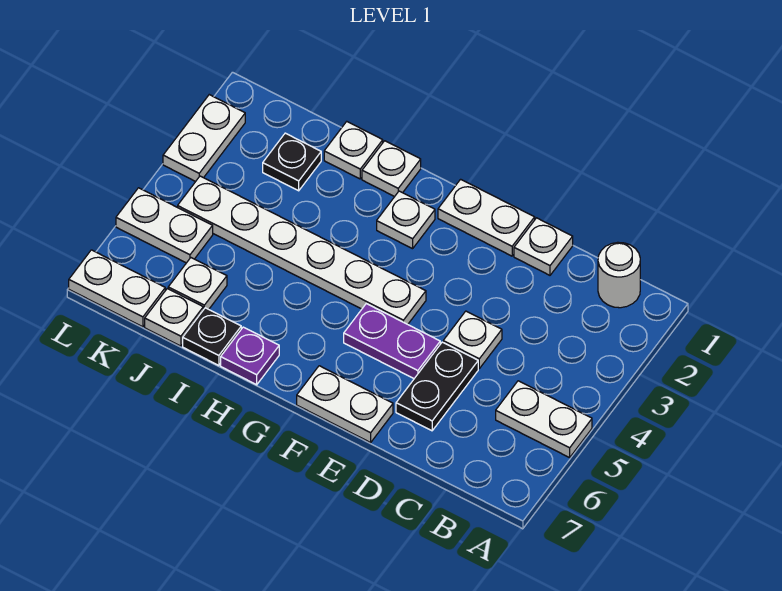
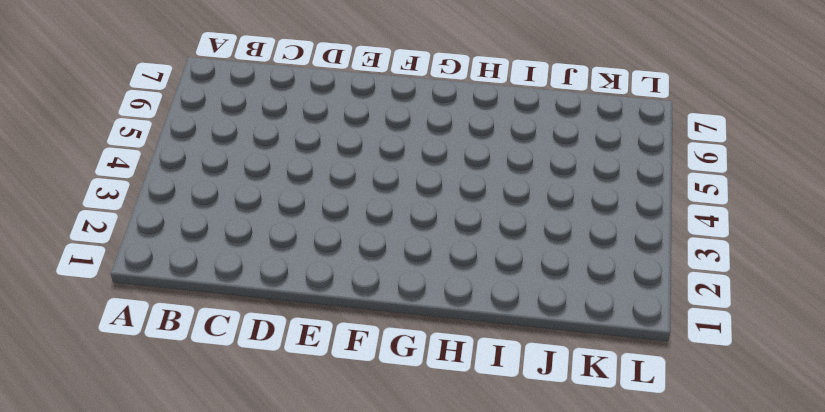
none -> white plate A5:B5 level 1
none -> white round brick B1 level 1
none -> white plate D1 level 1

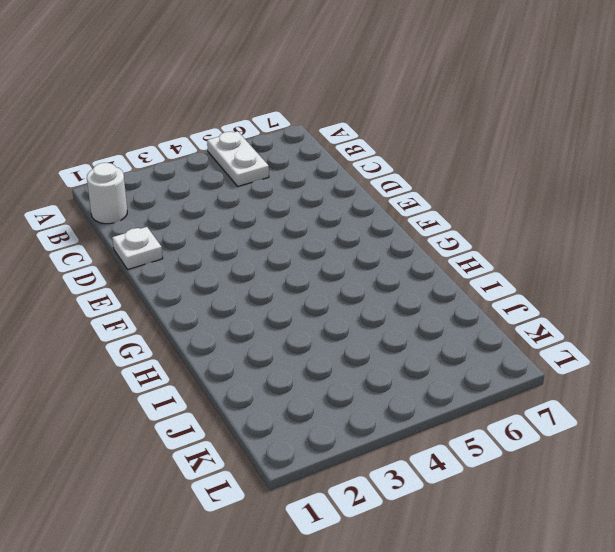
none -> white plate D4 level 1
none -> black plate D5:D6 level 1
none -> white plate E1:F1 level 1

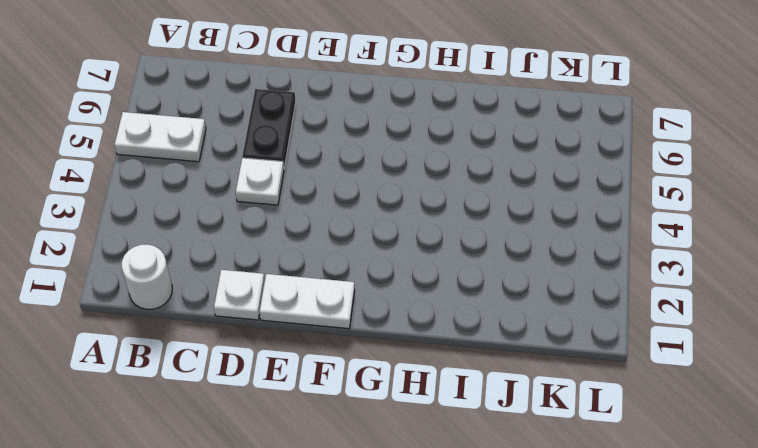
none -> purple plate E5:F5 level 1
none -> white plate E7:F7 level 1
none -> white plate F4:K4 level 1

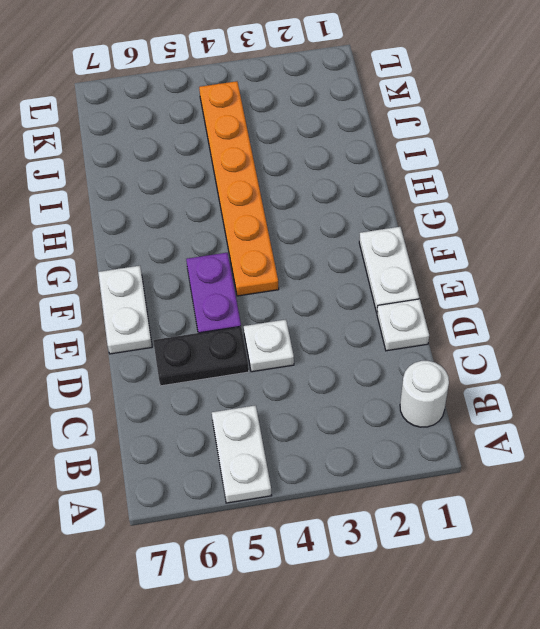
orange plate F4:K4 level 1 -> white plate F4:K4 level 1
none -> white plate G2 level 1
none -> white plate H1 level 1
none -> purple plate H7 level 1

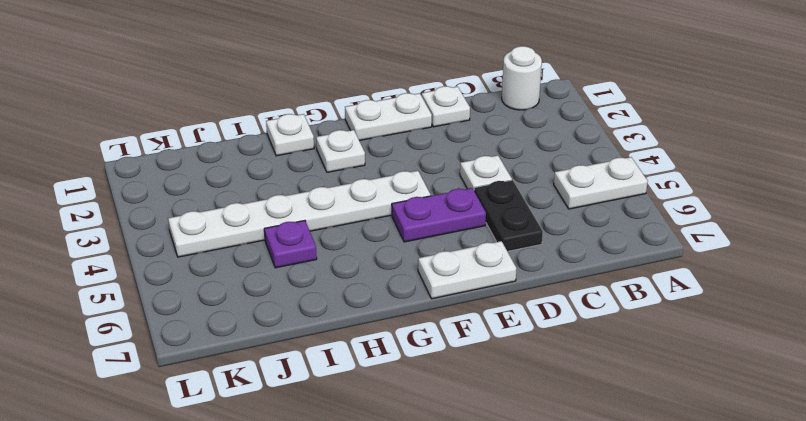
purple plate I5 level 1 -> purple plate H7 level 1
none -> white plate I1 level 1
none -> black plate I7 level 1
none -> black plate J2 level 1

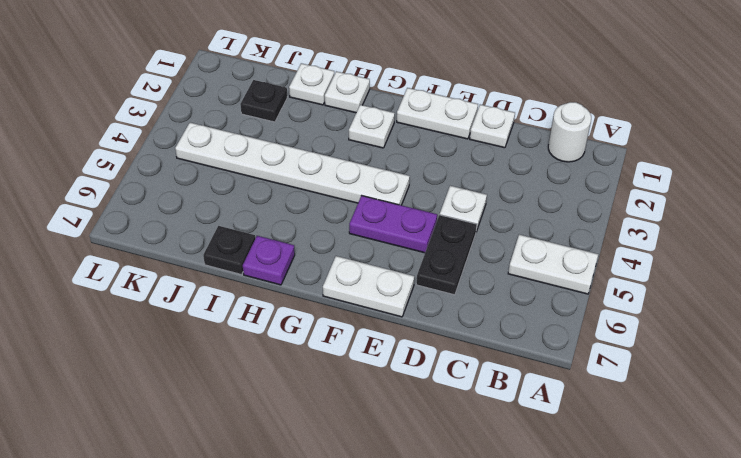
none -> white plate J6 level 1
none -> white plate J7 level 1
none -> white plate K5:L5 level 1

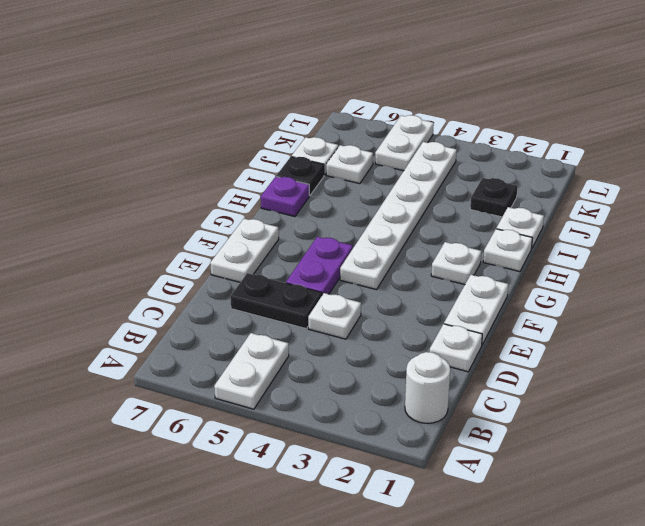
none -> white plate K7:L7 level 1
none -> white plate L2:L3 level 1

